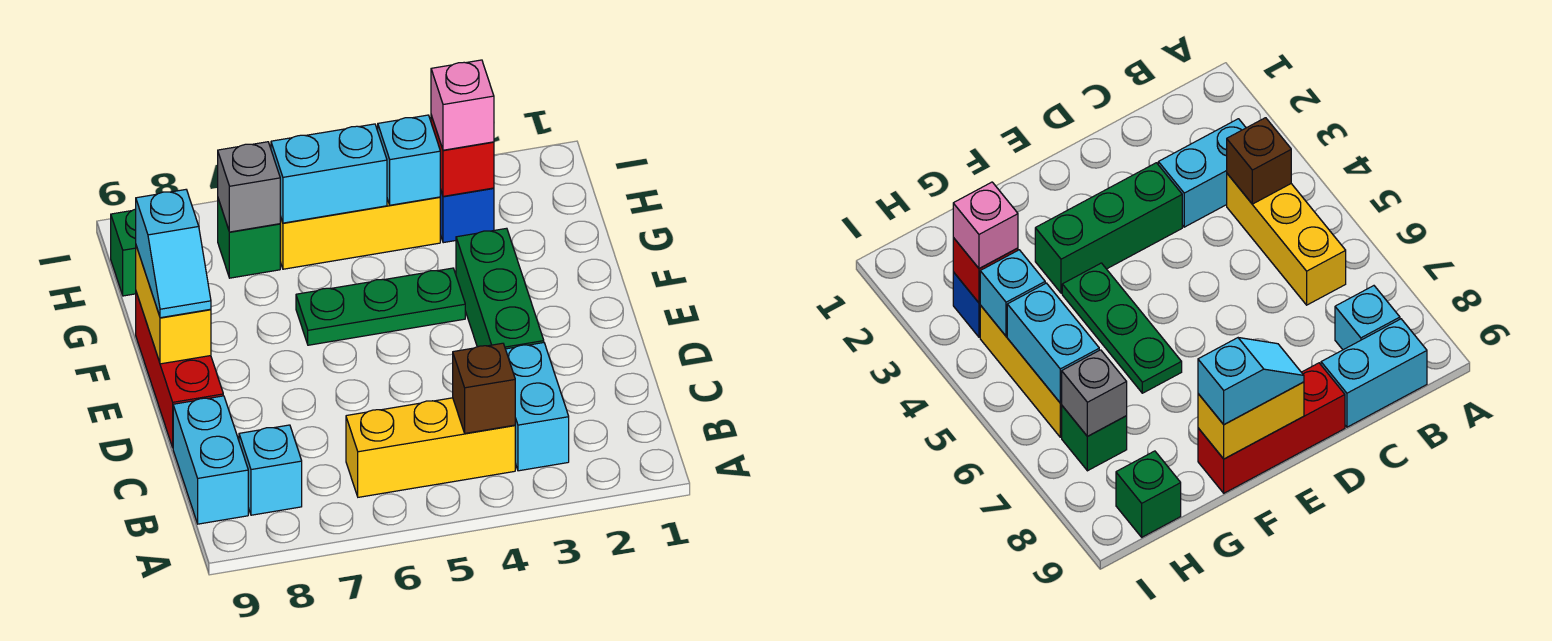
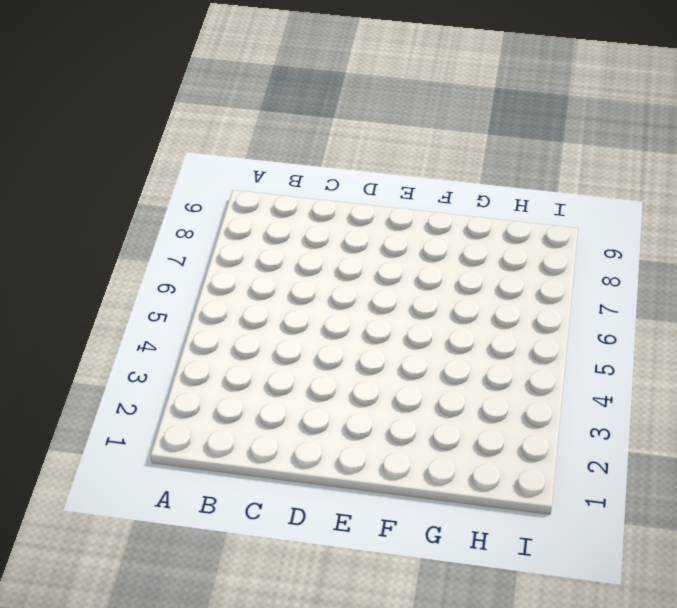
none -> cyan brick B3:C3 level 1
none -> yellow brick B4:B6 level 1
none -> cyan brick B8 level 1

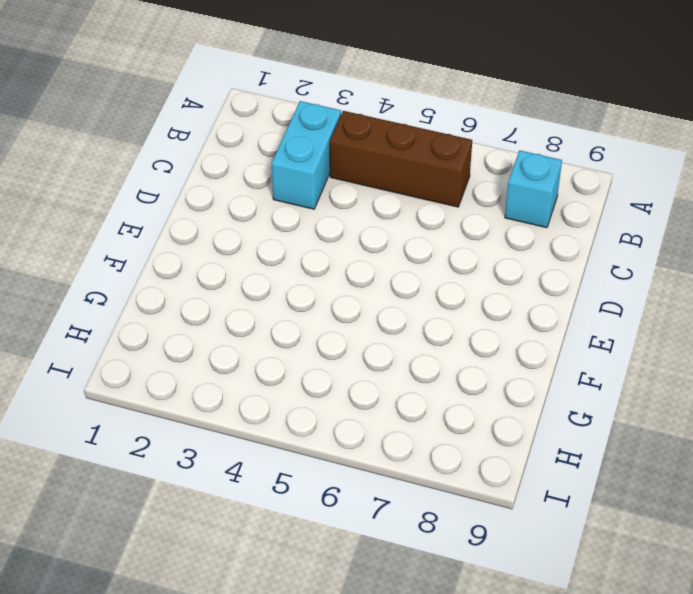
brown brick B4:B6 level 1 -> yellow brick B4:B6 level 1
none -> cyan brick B9:C9 level 1
none -> green brick D3:F3 level 1
none -> red brick D9:F9 level 1

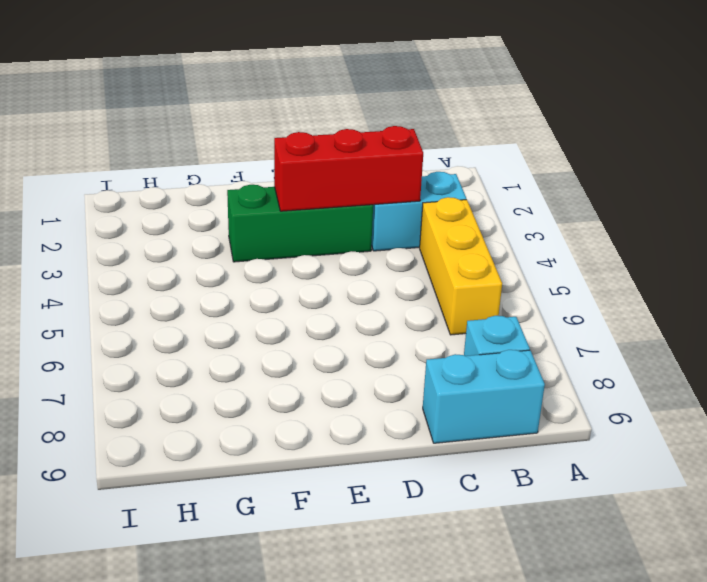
red brick C3:E3 level 2 -> red brick D9:F9 level 1
none -> green plate F4:F6 level 1
none -> blue brick H3 level 1
none -> yellow brick H4:H6 level 1

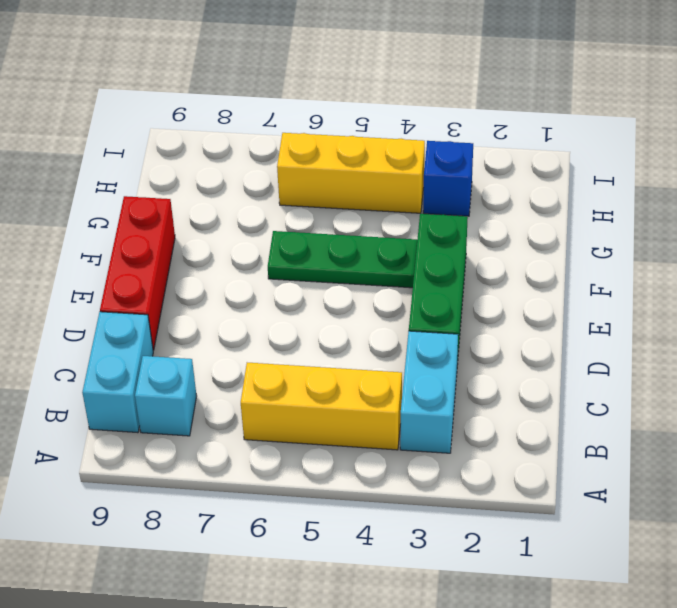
none -> green brick H7 level 1
none -> green brick H9 level 1
none -> brown brick B4 level 2

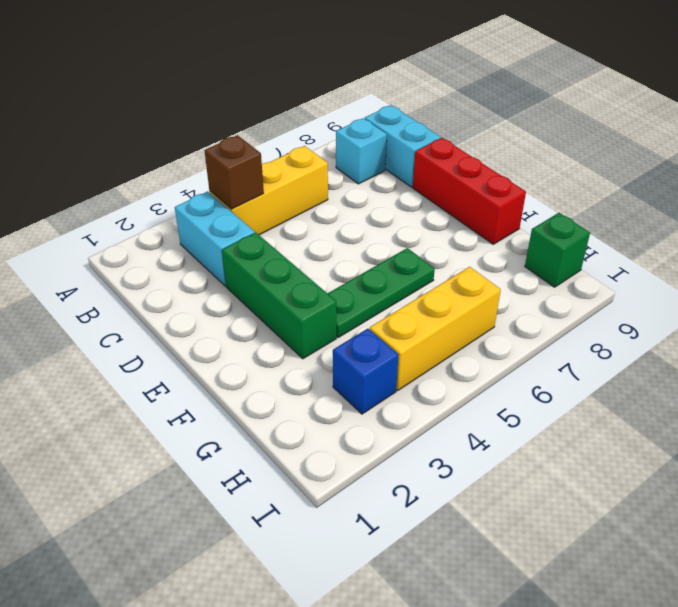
none -> green brick H7 level 1
none -> yellow brick E9:F9 level 2
none -> red brick H3 level 2

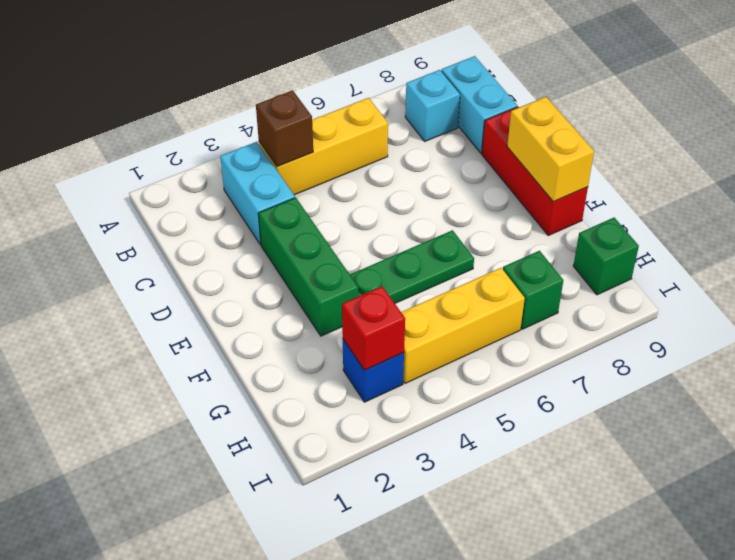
none -> cyan brick H4 level 2
none -> cyan brick H5:H6 level 2
none -> grey brick H7 level 2

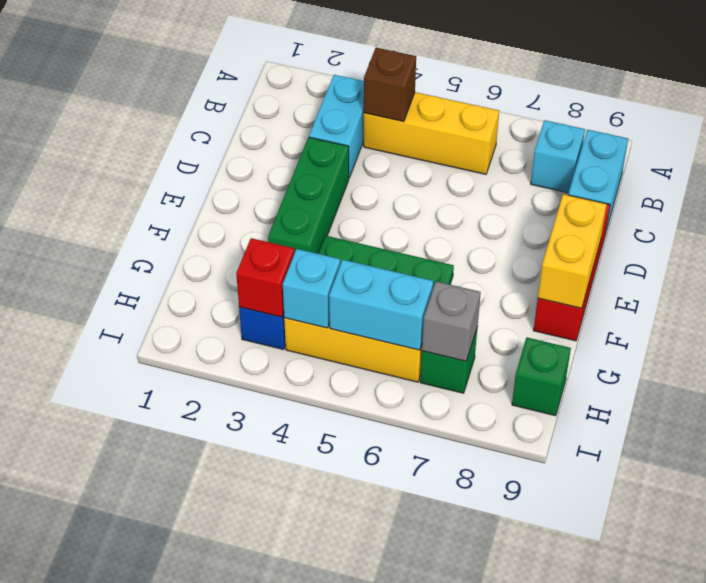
none -> cyan slope E9:F9 level 3 top F
none -> pink brick H3 level 3

